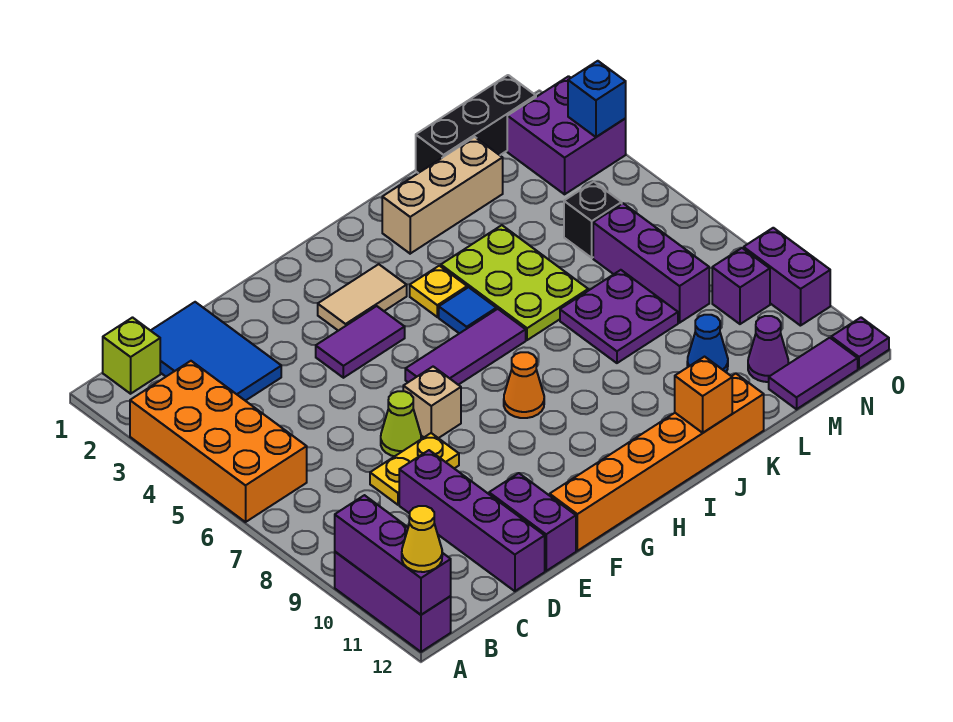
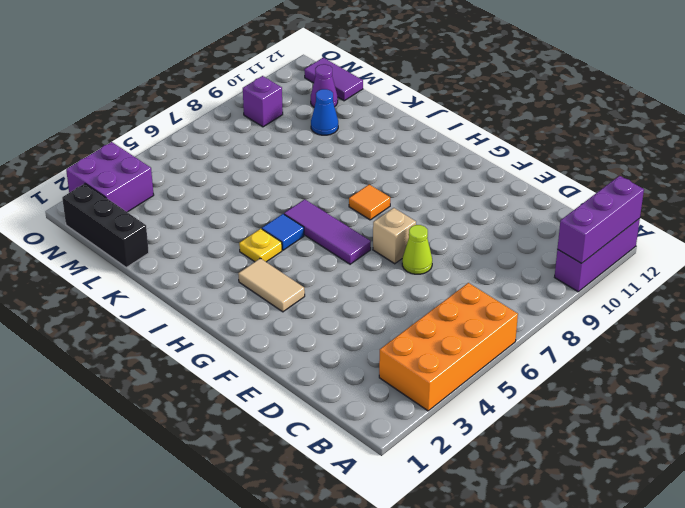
orange tile H8 level 1 -> orange cone H8 level 1
none -> lime brick B1 level 1
none -> blue tile C1:D3 level 1
none -> yellow plate D8:E8 level 1
none -> purple brick D9:D12 level 1

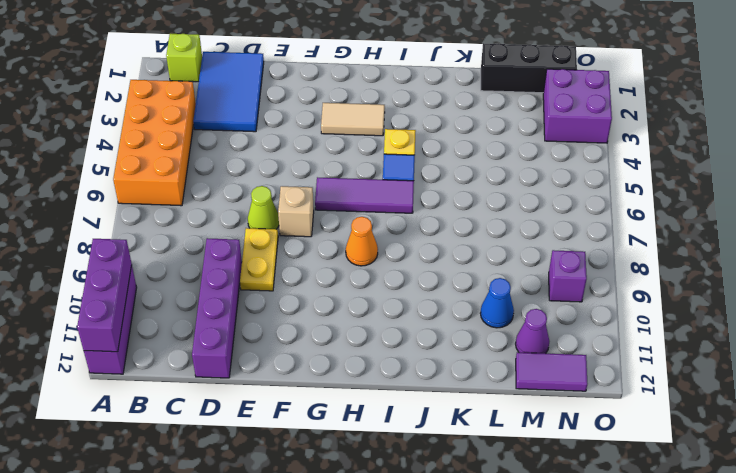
yellow plate E8:E9 level 1 -> yellow plate D8:E8 level 1
none -> purple brick E11:E12 level 1
none -> purple tile F4:G4 level 1
none -> orange brick F12:K12 level 1
none -> tan brick J2:L2 level 1

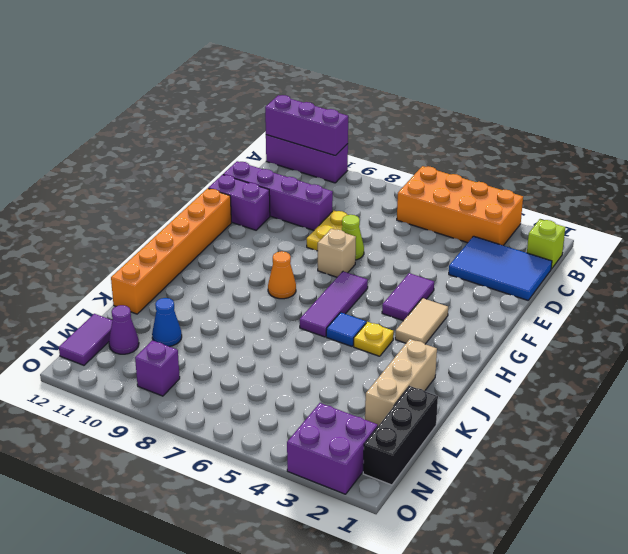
none -> lime plate J4:K6 level 1
none -> purple plate K7:L8 level 1
none -> black brick M5 level 1
none -> purple brick M6:M8 level 1

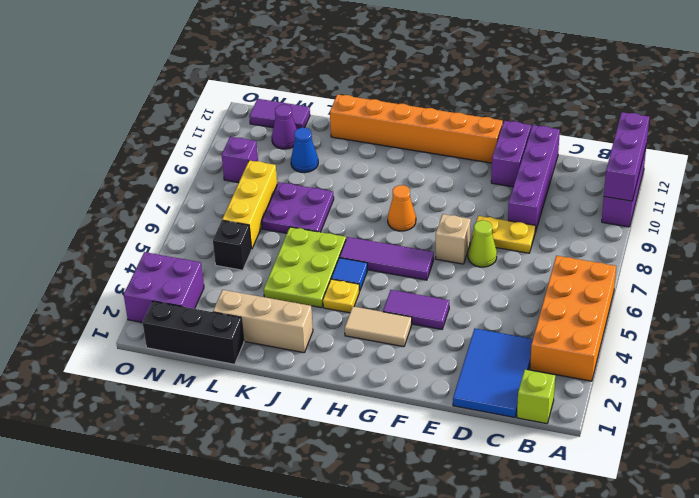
yellow brick M6:M8 level 1 -> purple brick M6:M8 level 1
none -> purple brick O9:O10 level 1
none -> purple plate O12 level 1
none -> orange brick J12 level 2
none -> blue brick O3 level 2

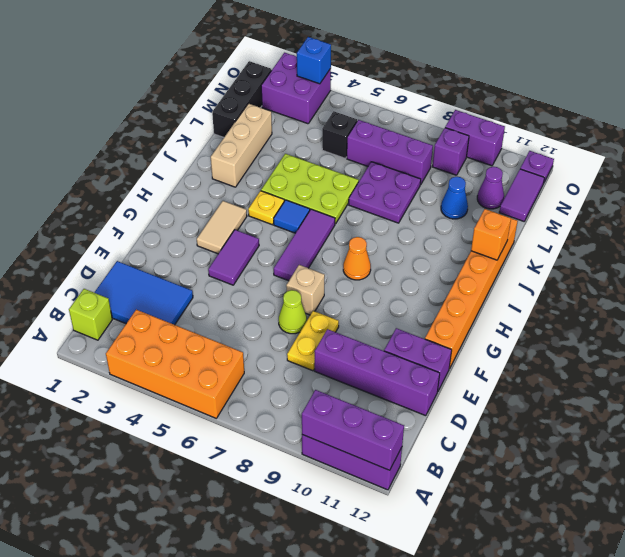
none -> yellow cone A12 level 3

